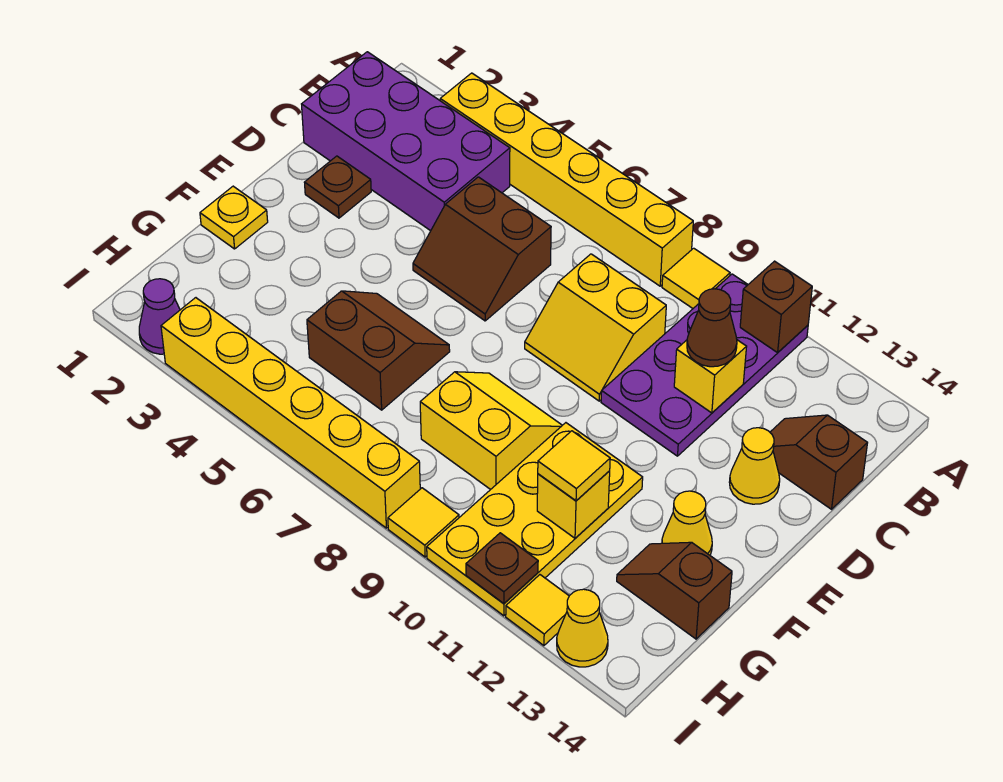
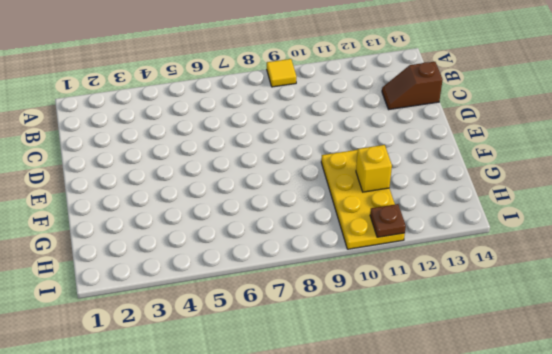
none -> yellow brick A3:A8 level 1
none -> purple plate A10:D11 level 1
none -> purple brick B1:C4 level 1

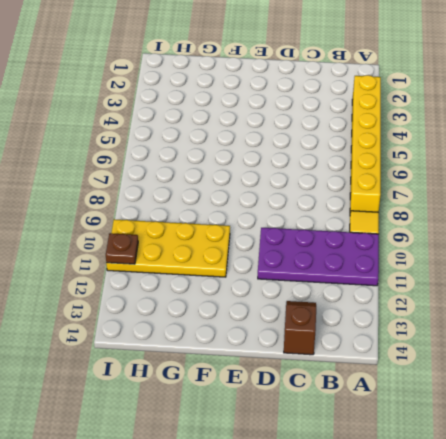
none -> purple brick B1:C4 level 1
none -> brown slope C5:D6 level 1 top C
none -> yellow slope C8:D9 level 1 top C

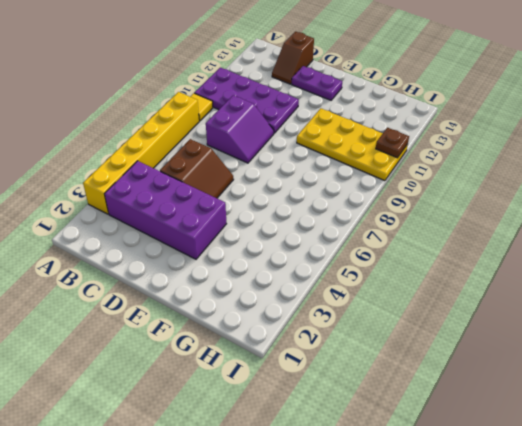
purple brick B3:E4 level 1 -> purple brick B1:C4 level 1
purple slope C8:D9 level 1 top C -> yellow slope C8:D9 level 1 top C
purple plate D13:E13 level 1 -> yellow cone D13 level 1
none -> brown plate D2 level 1
none -> yellow plate F1 level 1
none -> brown slope F5:G6 level 1 top G

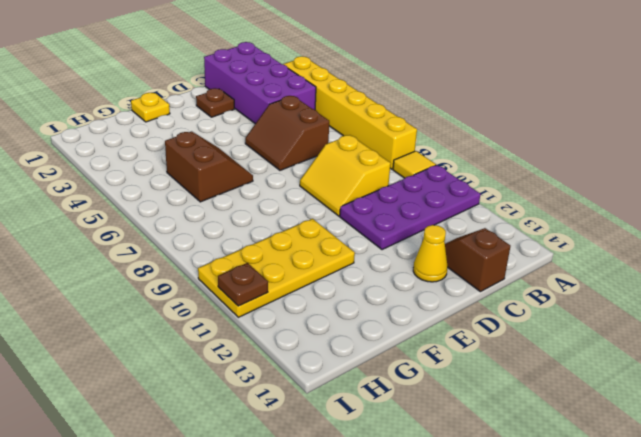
none -> yellow slope F8:G9 level 1 top G
none -> yellow cone F13 level 1
none -> brown slope G13:G14 level 1 top 14

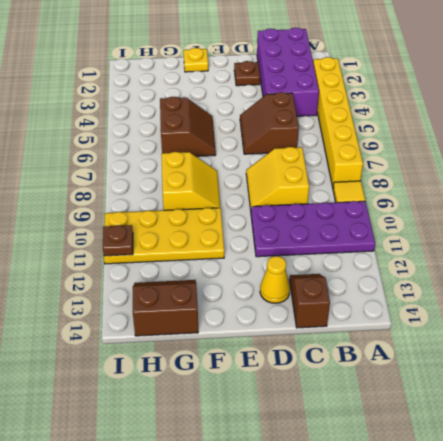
brown slope G13:H14 level 1 top 14 -> brown slope G13:G14 level 1 top 14
none -> yellow cone F13 level 1
none -> purple cone I2 level 1
none -> yellow brick I3:I8 level 1

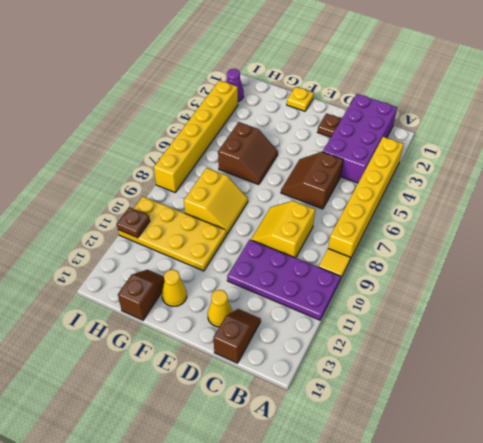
none -> yellow tile I9 level 1
none -> yellow tile I12 level 1
none -> yellow cone I13 level 1

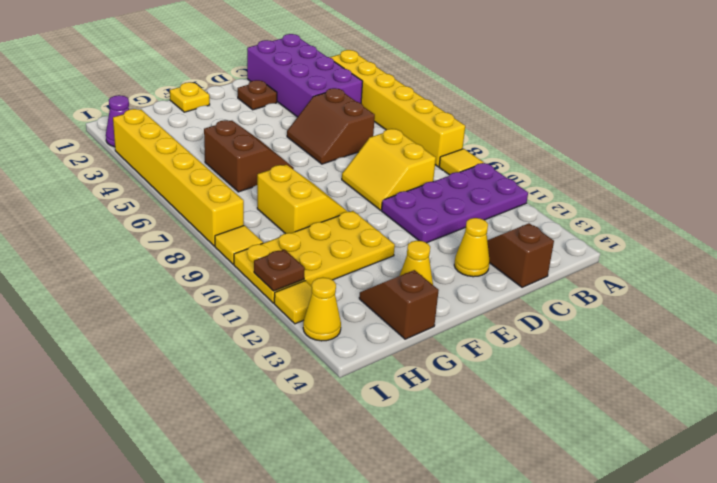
none -> brown brick A11 level 2
none -> yellow brick C11 level 2
none -> yellow brick G11 level 2

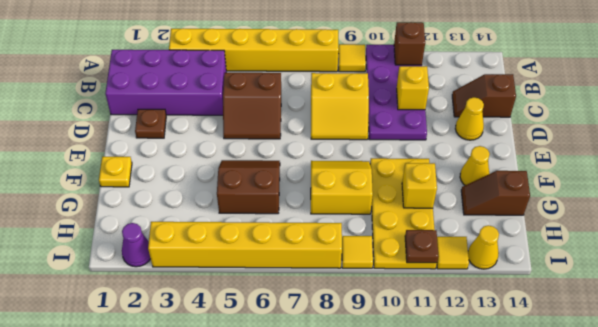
none -> brown cone C11 level 3
none -> yellow tile G11 level 3

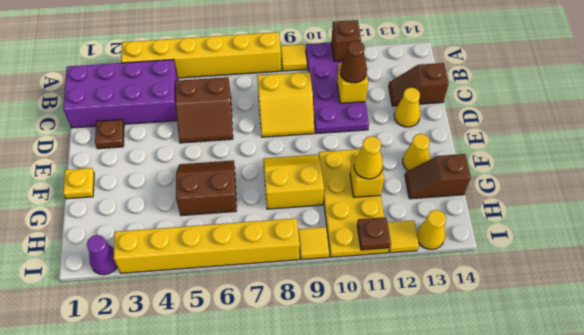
yellow cone G11 level 3 -> yellow tile G11 level 3

